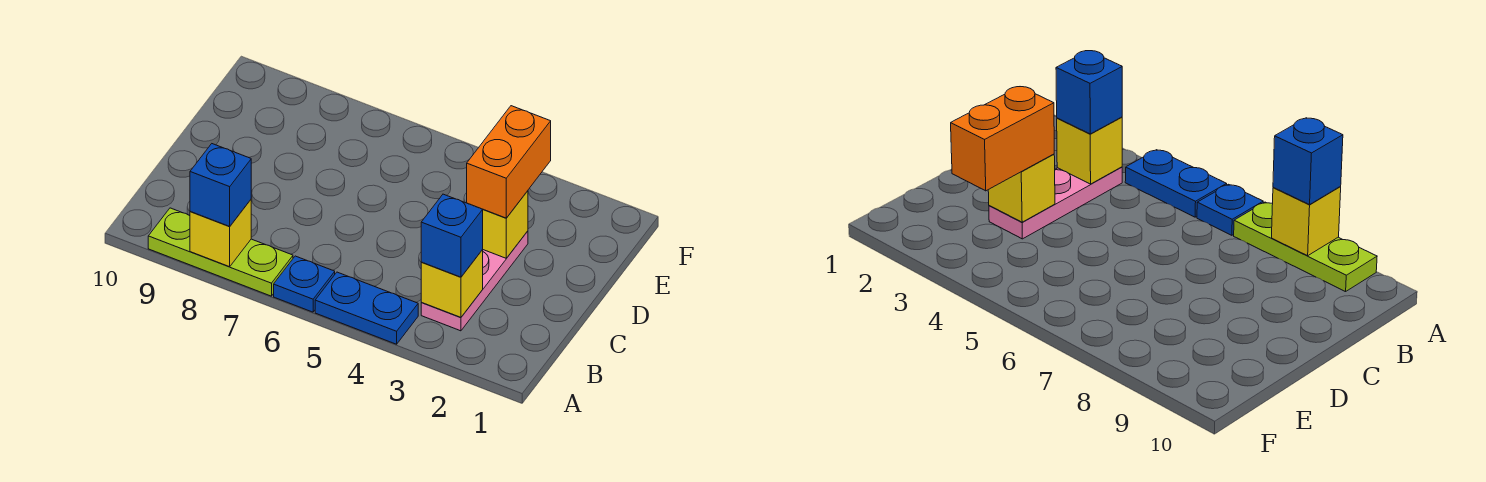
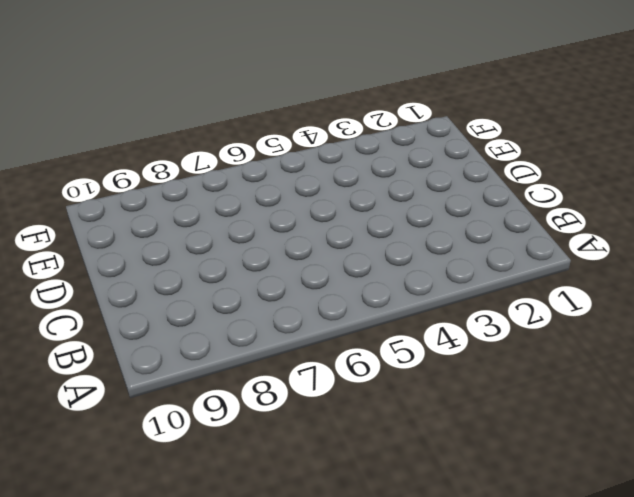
none -> blue plate A4:A5 level 1
none -> blue plate A6 level 1

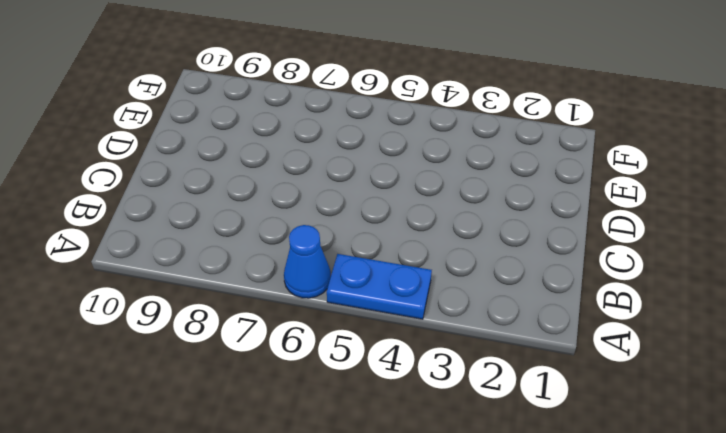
blue cone A6 level 1 -> blue plate A6 level 1
none -> lime plate A7:A9 level 1
none -> pink plate B3:D3 level 1

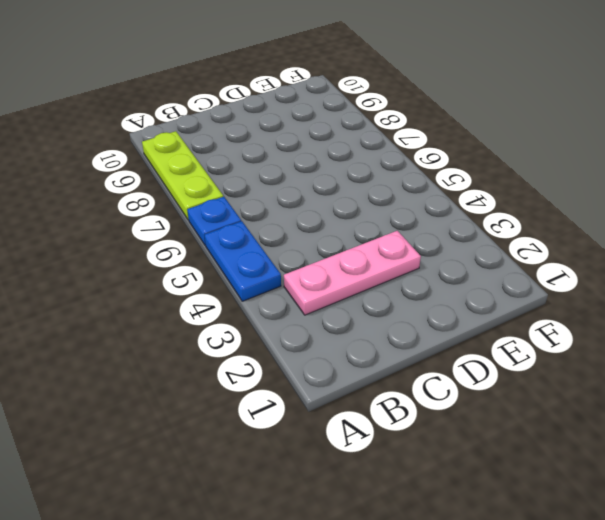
none -> yellow brick A8 level 2
none -> yellow brick B3 level 2

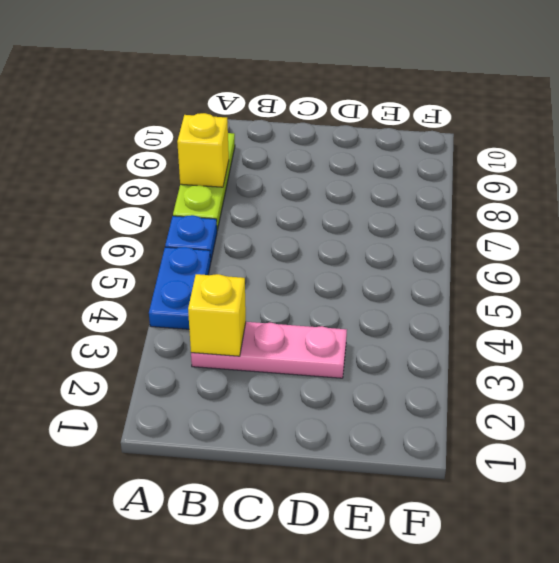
none -> yellow brick D3 level 2
none -> blue brick A8 level 3

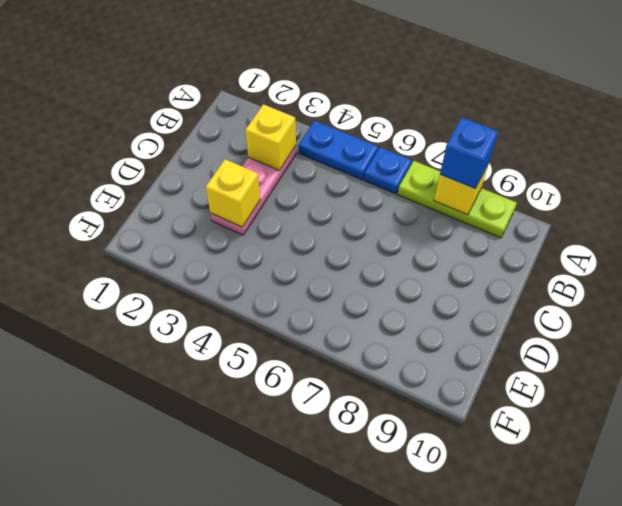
none -> blue brick B3 level 3
none -> orange brick D3:E3 level 3

